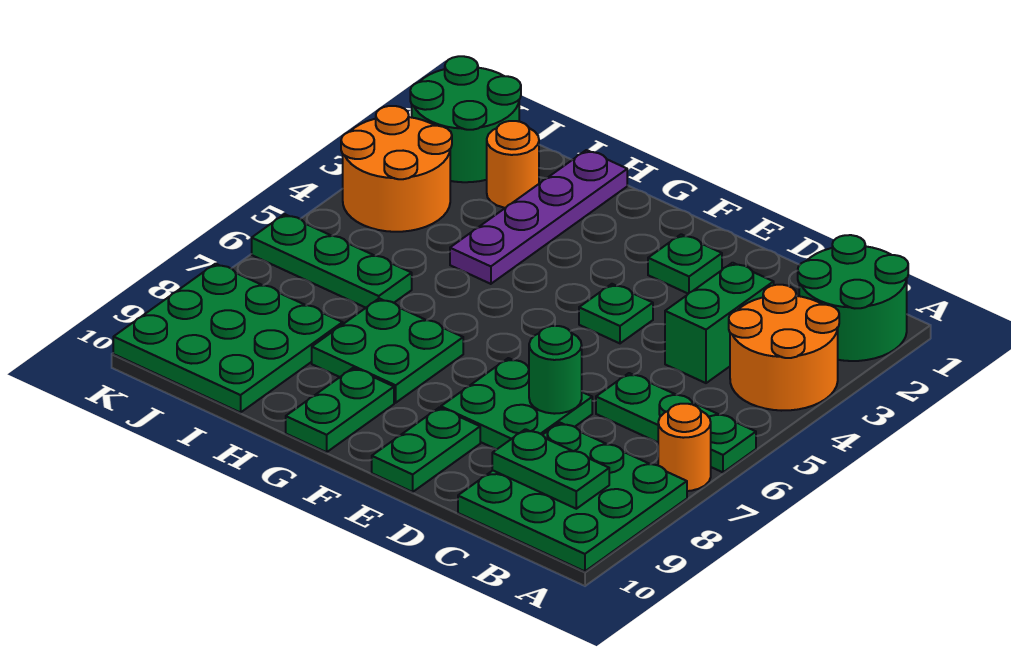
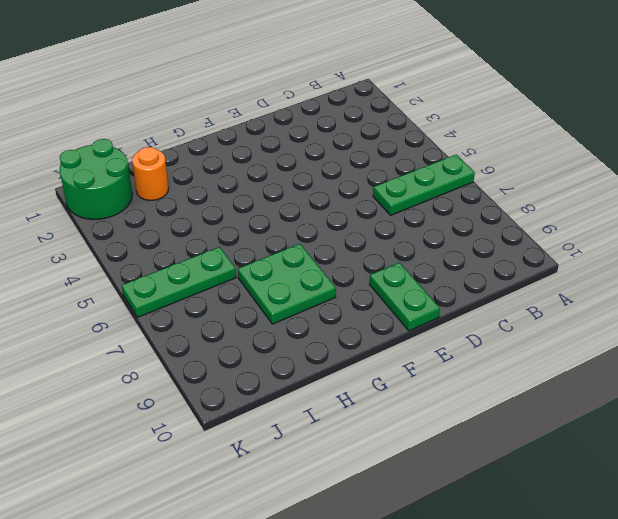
none -> green round brick A1:B2 level 1
none -> orange round brick A3:B4 level 1
none -> orange round brick A7 level 1

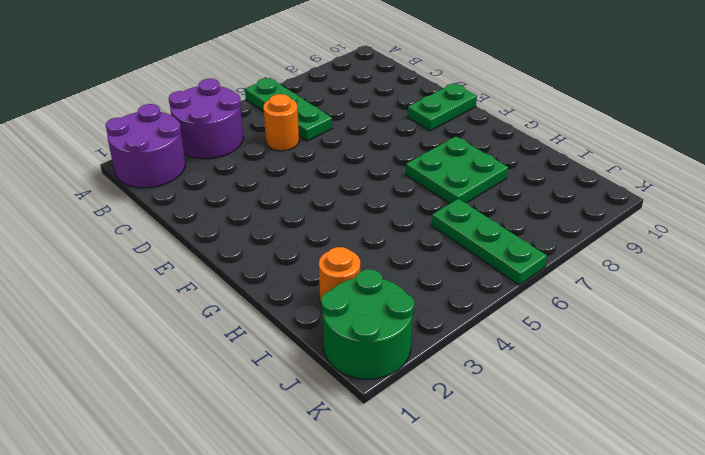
purple round brick A1:B2 level 1 -> green round brick A1:B2 level 1
purple round brick A3:B4 level 1 -> orange round brick A3:B4 level 1
orange round brick C5 level 1 -> orange round brick A7 level 1
none -> green plate A8:C10 level 1
none -> green brick C3:C4 level 1
none -> green plate D7:E8 level 1

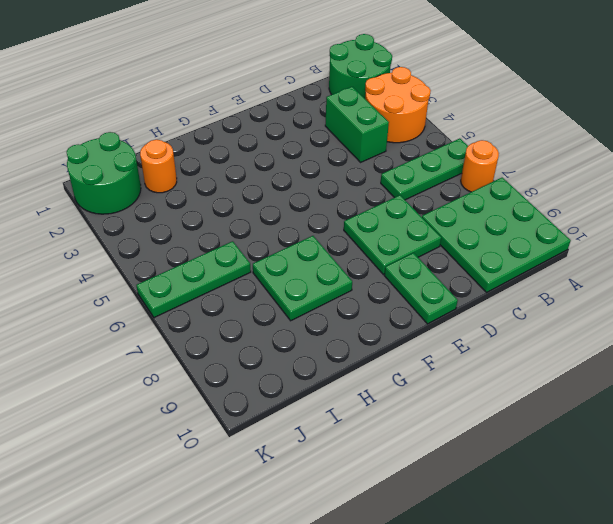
none -> green plate E2 level 1
none -> green plate E4 level 1
none -> green plate G9:G10 level 1

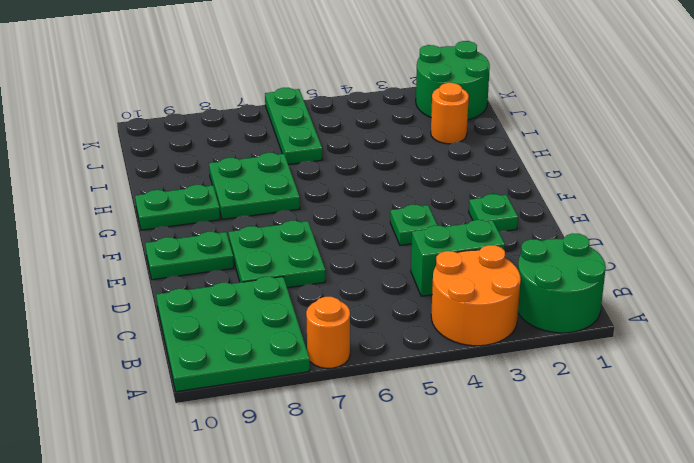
none -> green plate A6:C6 level 1
none -> purple plate H1:H4 level 1
none -> green plate I8:K10 level 1

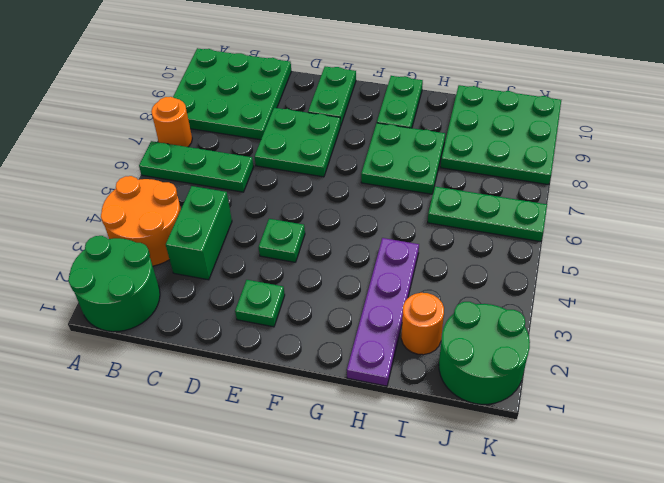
none -> orange round brick J3:K4 level 1
none -> green plate B9:C9 level 2
none -> green round brick D7 level 2

